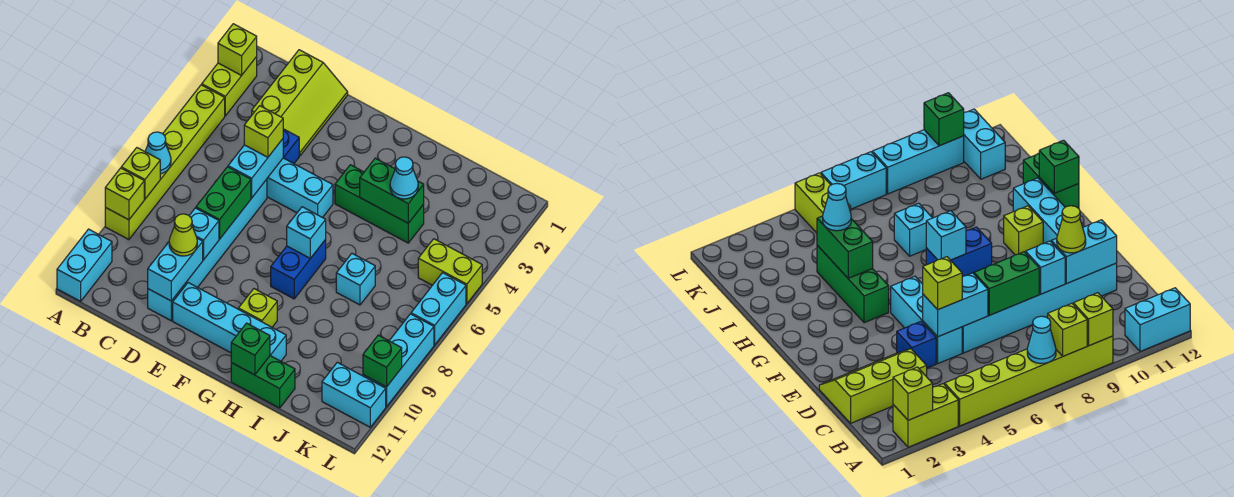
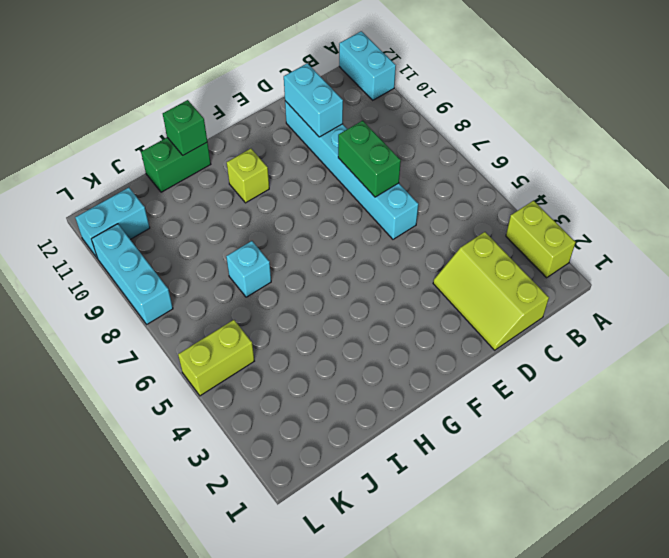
none -> lime brick A4:A9 level 1
none -> blue brick D4 level 1
none -> cyan brick D5:F5 level 1
none -> cyan brick E11:H11 level 1

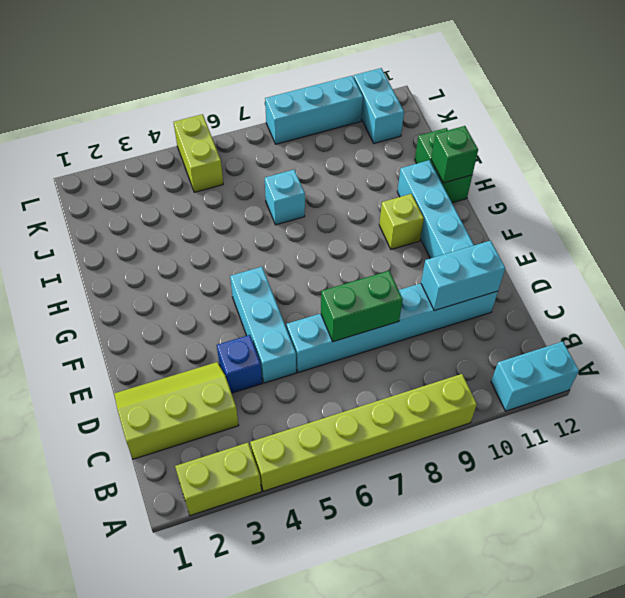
none -> green brick G4:I4 level 1
none -> blue brick G7:G8 level 1
none -> cyan brick L6:L7 level 1
none -> lime brick A2 level 2

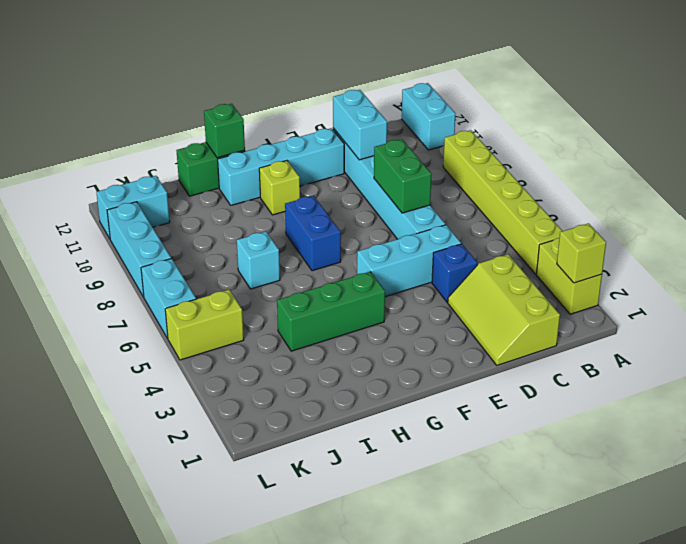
none -> cyan cone A7 level 2
none -> lime brick A8 level 2
none -> lime brick A9 level 2
none -> cyan brick D5:D6 level 2

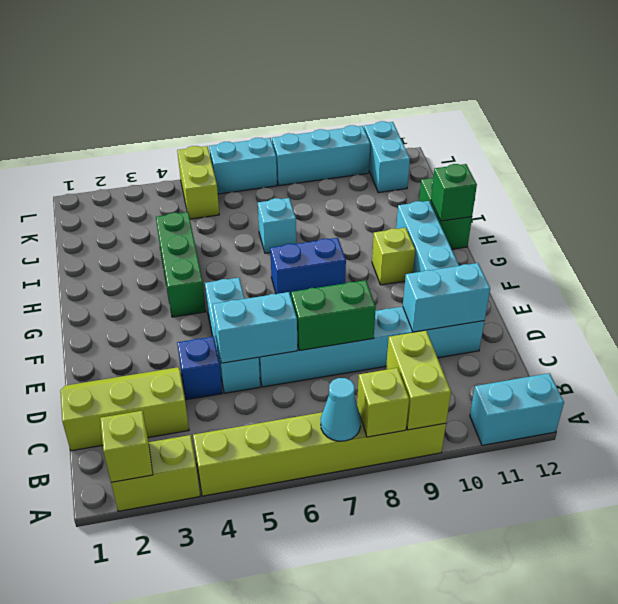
lime brick A9:B9 level 2 -> lime brick A9 level 2
none -> cyan brick D9 level 2
none -> cyan brick G7 level 2
none -> green brick H4:I4 level 2
none -> green brick L10 level 2

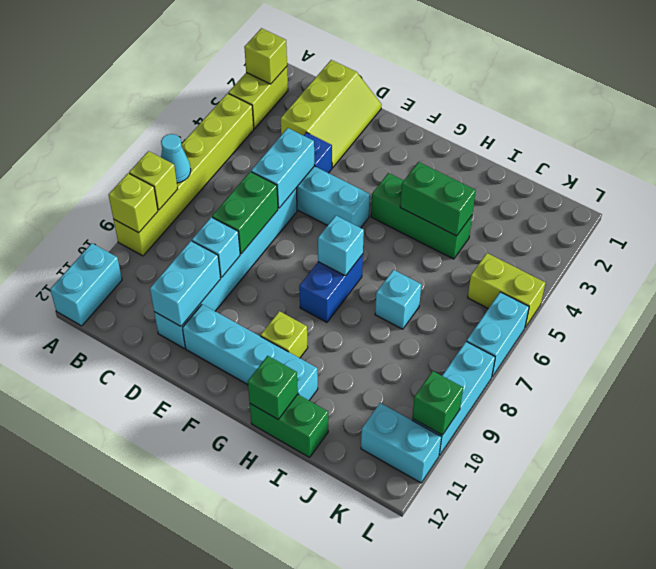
none -> lime brick D5 level 3
none -> lime cone D10 level 3
none -> cyan cone I4 level 3

